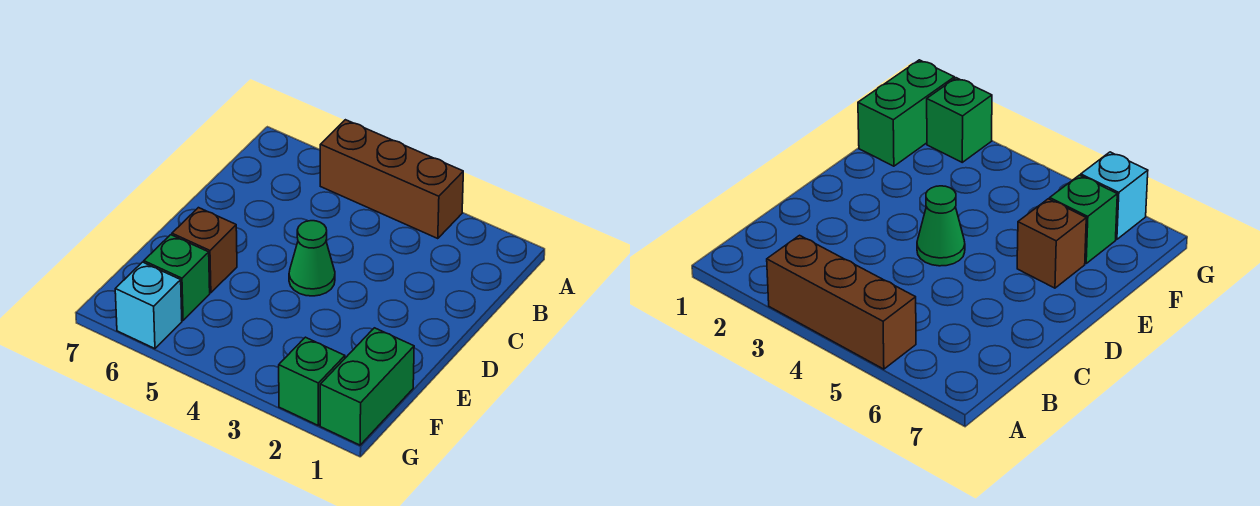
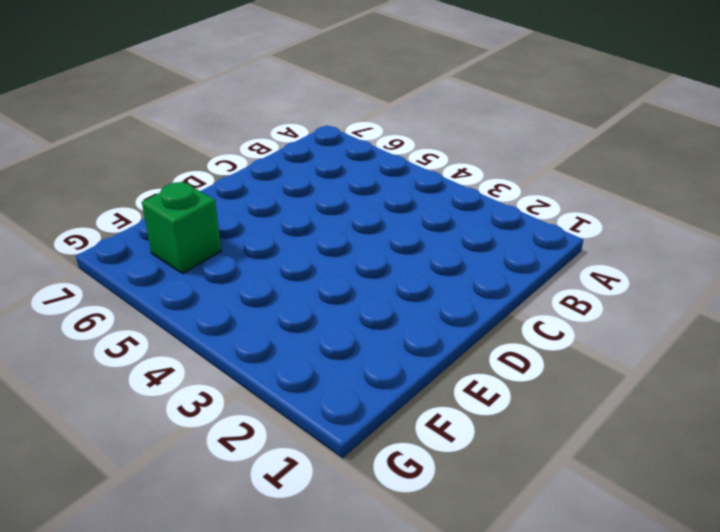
none -> brown brick A3:A5 level 1
none -> green cone D4 level 1

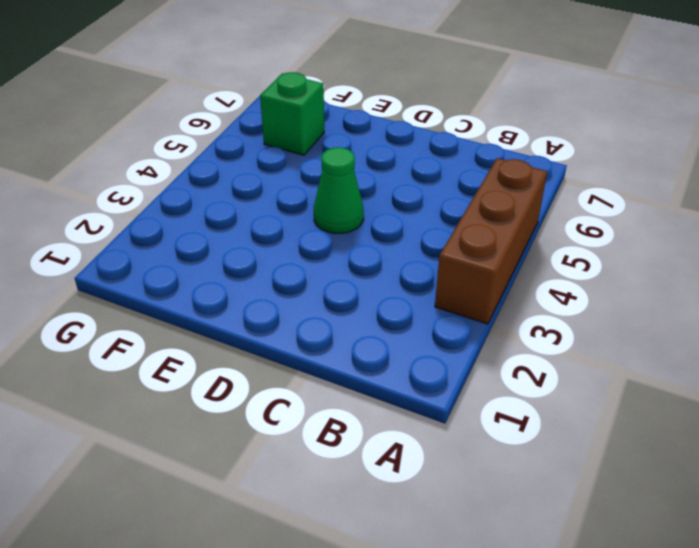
none -> brown brick E6 level 1
none -> green brick F1:G1 level 1

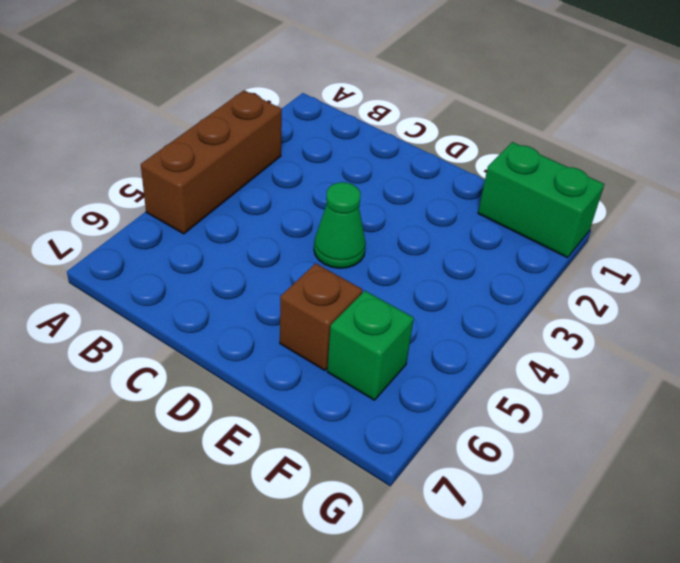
none -> green brick G2 level 1
none -> cyan brick G6 level 1

